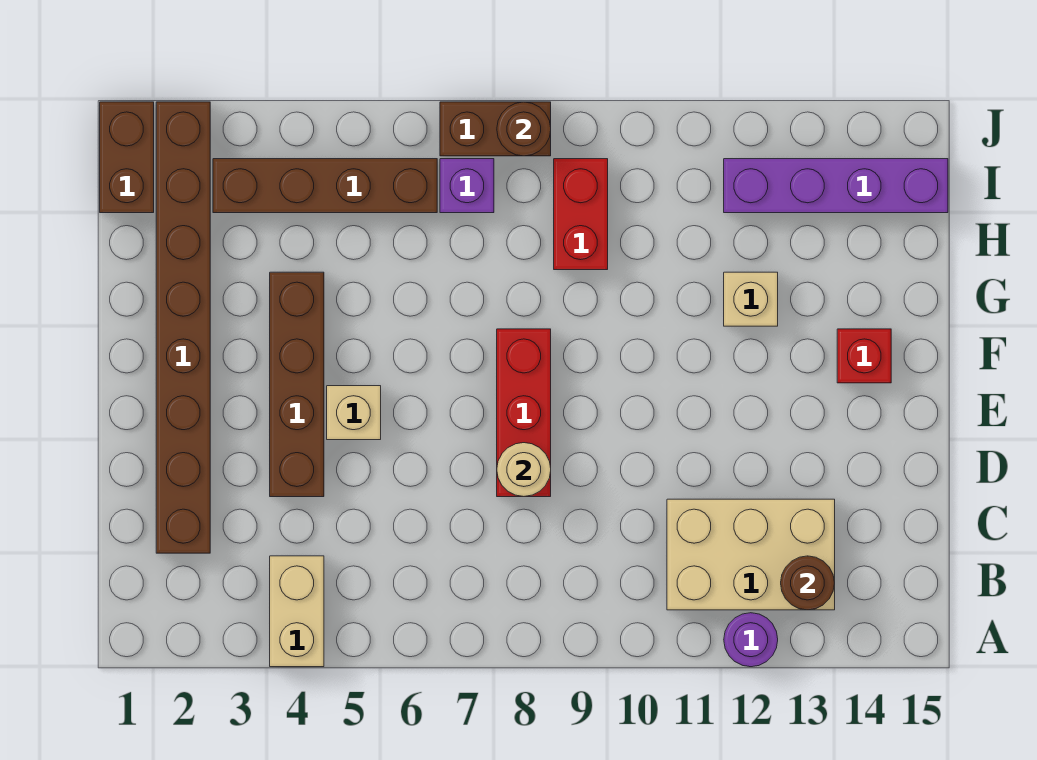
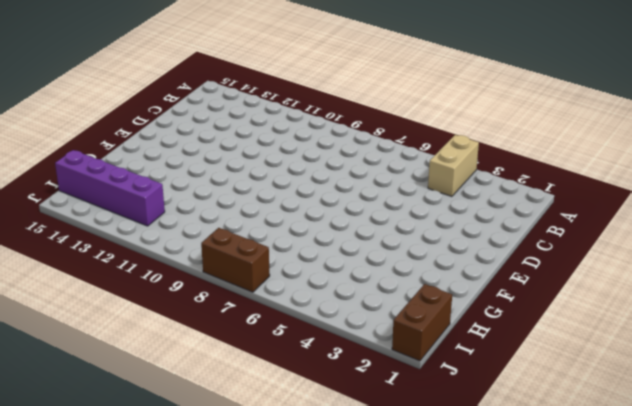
none -> purple round brick A12 level 1
none -> tan brick B11:C13 level 1
none -> brown brick C2:J2 level 1

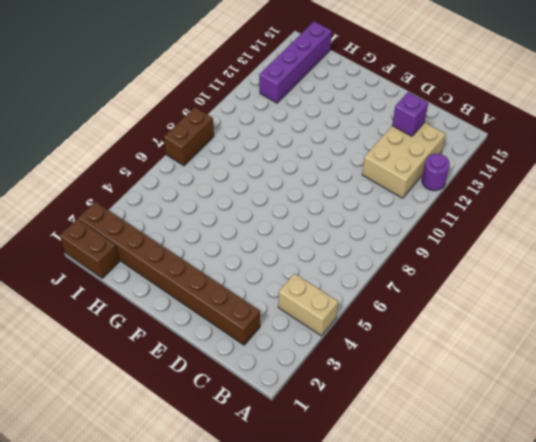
purple brick C13 level 2 -> purple brick I7 level 1
none -> brown brick D4:G4 level 1
none -> red brick D8:F8 level 1
none -> tan brick E5 level 1

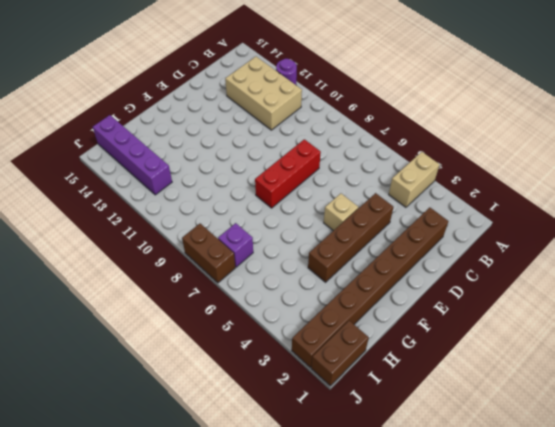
none -> red brick F14 level 1
none -> tan brick G12 level 1
none -> red brick H9:I9 level 1

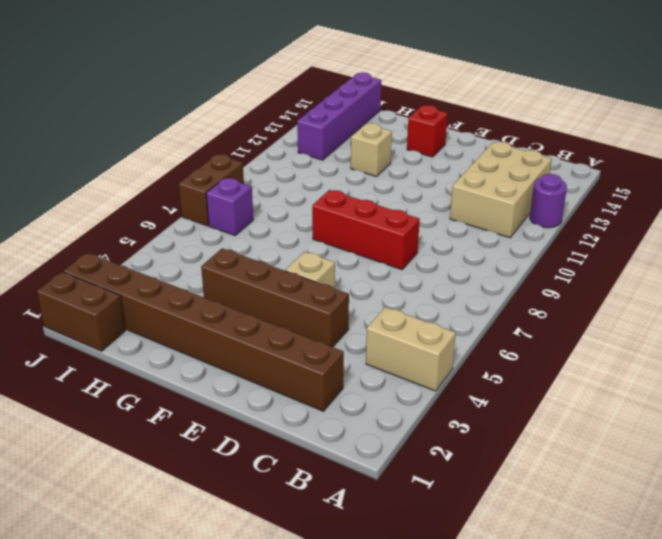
none -> red brick H9:I9 level 1
none -> brown brick I3:I6 level 1
none -> brown round brick B13 level 2

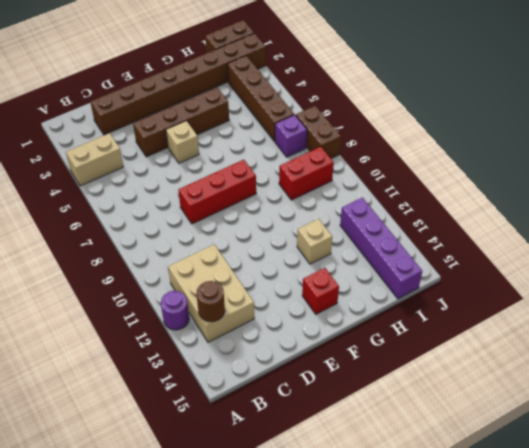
none -> tan round brick D8 level 2
none -> brown round brick J8 level 2

